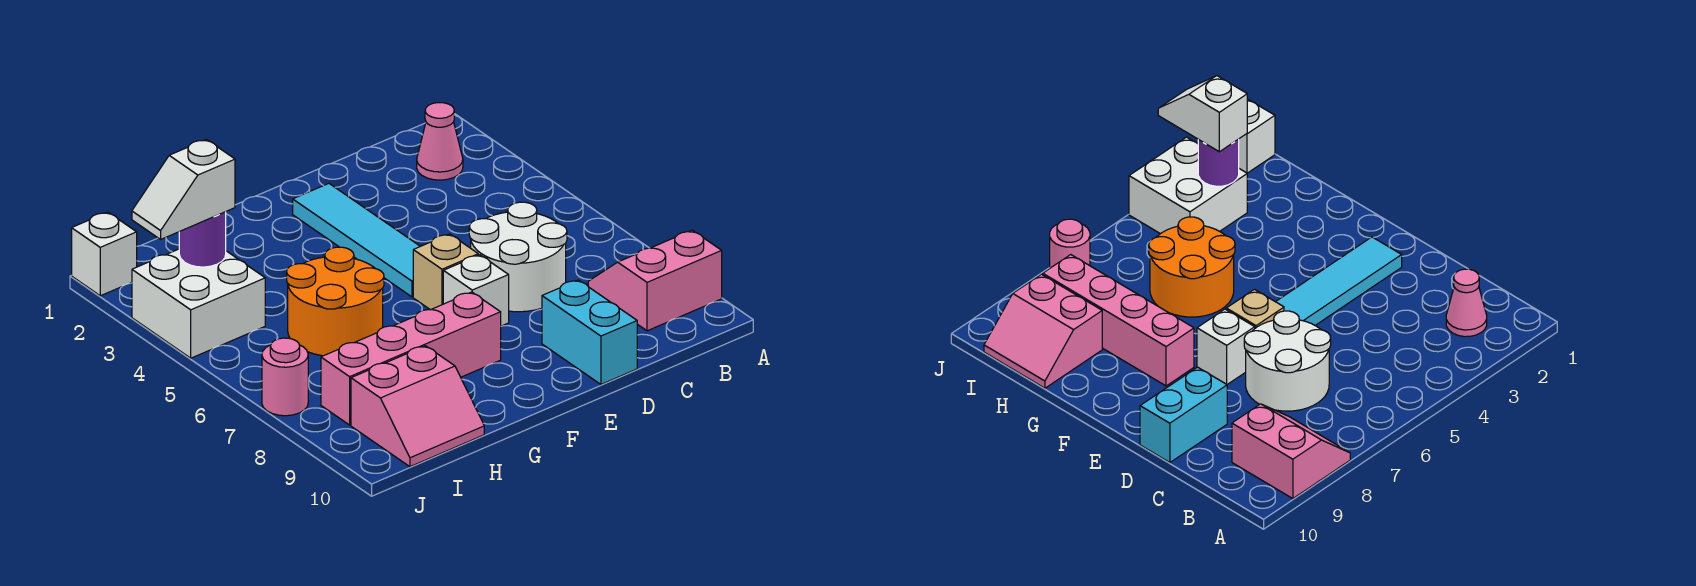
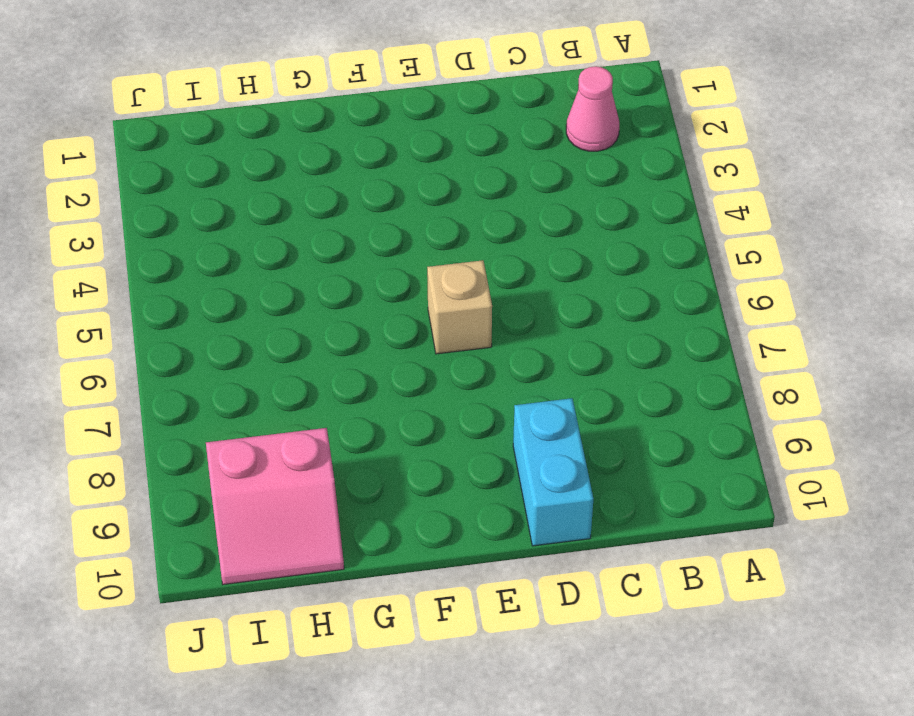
none -> pink slope A8:B9 level 1 top 9
none -> white round brick C6:D7 level 1
none -> cyan tile E2:E5 level 1

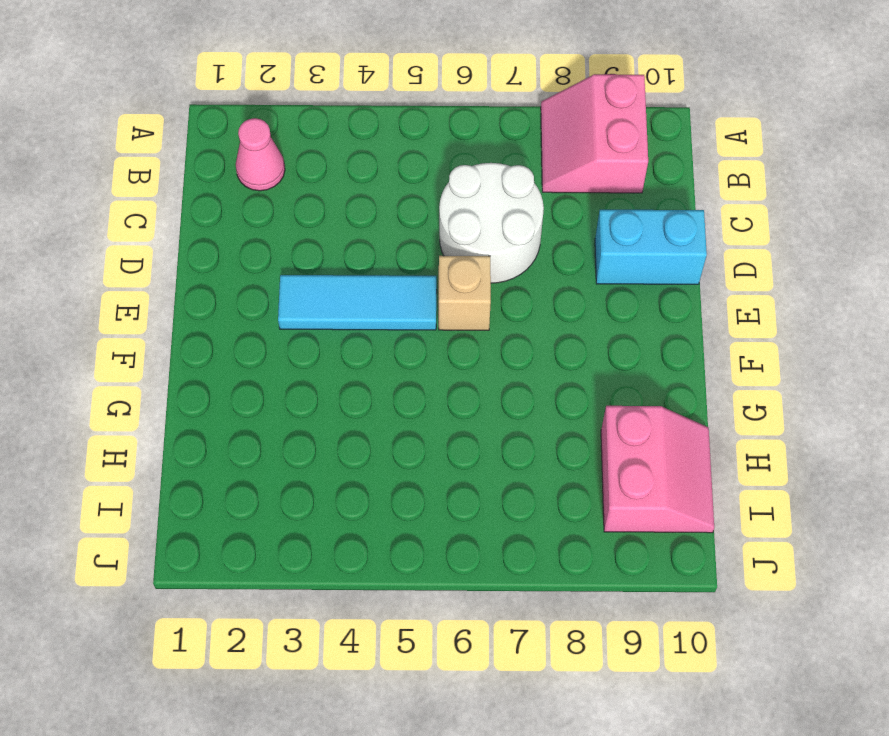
cyan tile E3:E5 level 1 -> cyan tile E2:E5 level 1
none -> white brick E7 level 1
none -> pink brick F8:I8 level 1
none -> orange round brick G5:H6 level 1

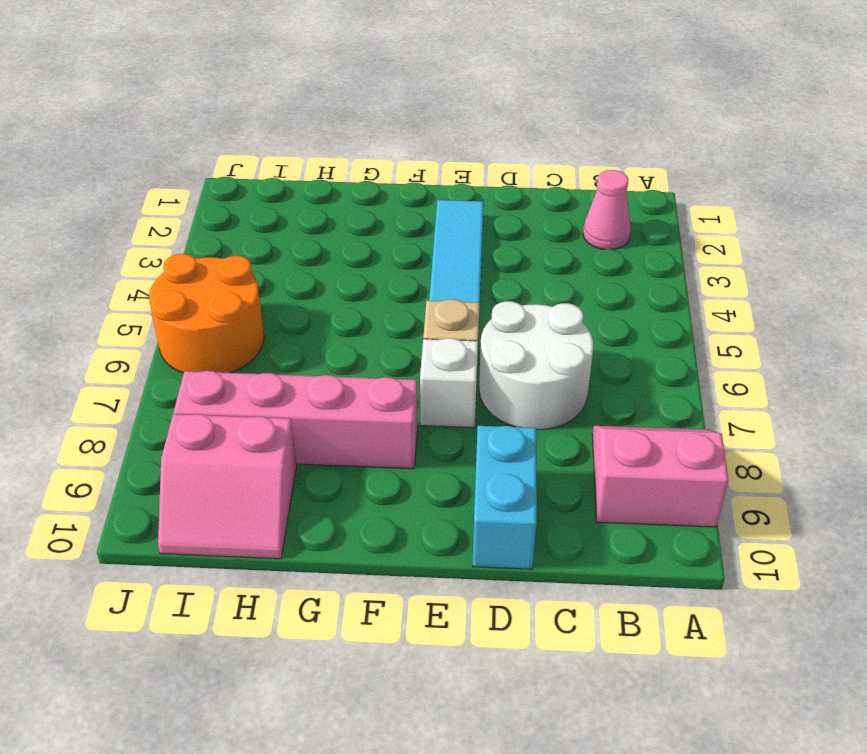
orange round brick I5:J6 level 1 -> orange round brick G5:H6 level 1
none -> white brick I3:J4 level 1
none -> white brick J1 level 1
none -> pink round brick J7 level 1

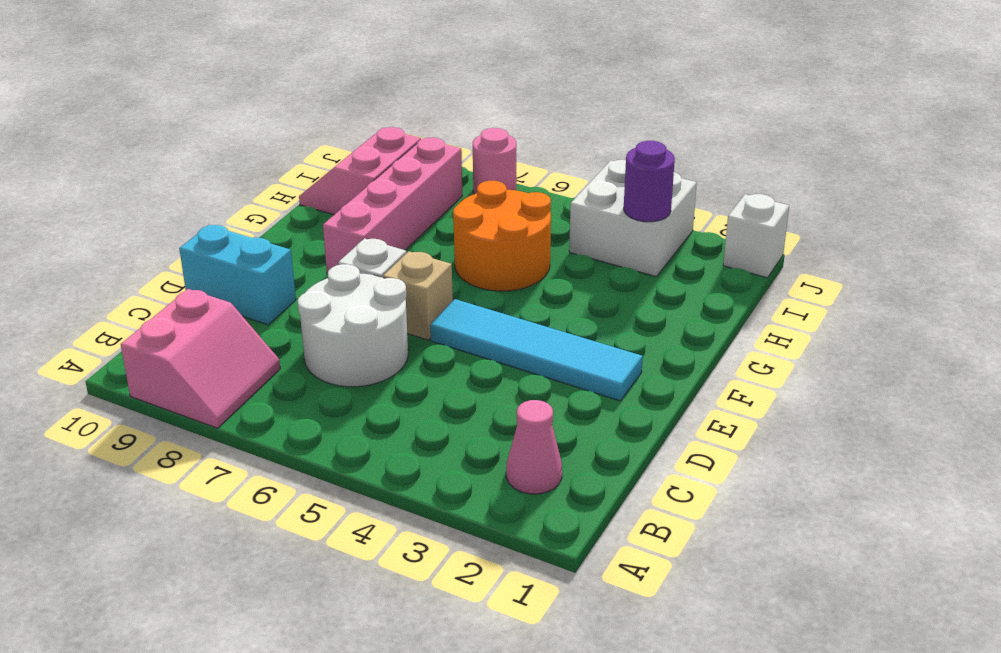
none -> white slope I3:J3 level 3 top I

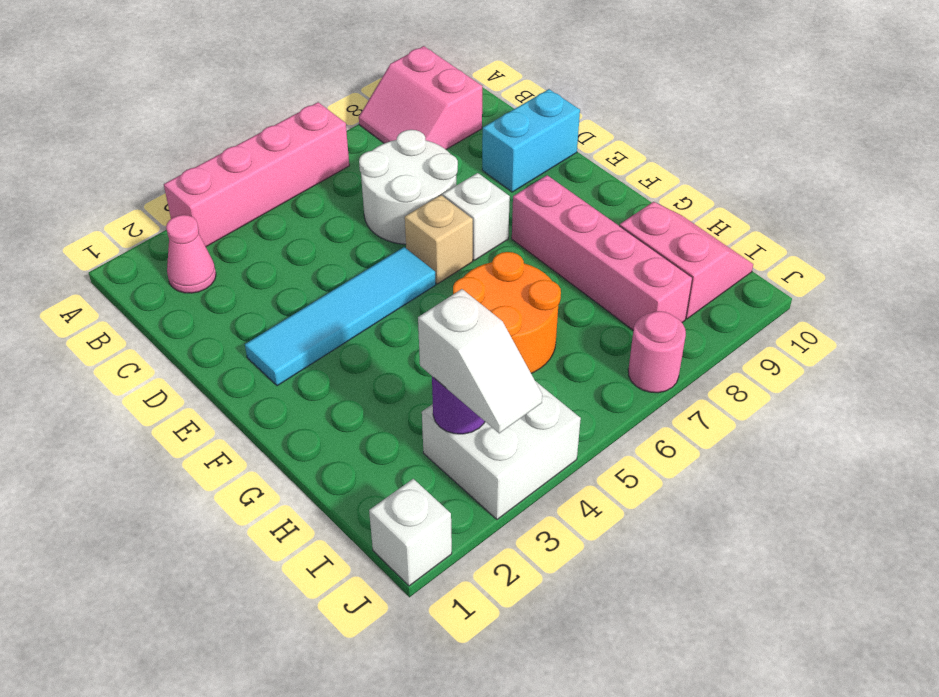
pink brick A3:A6 level 1 -> none

